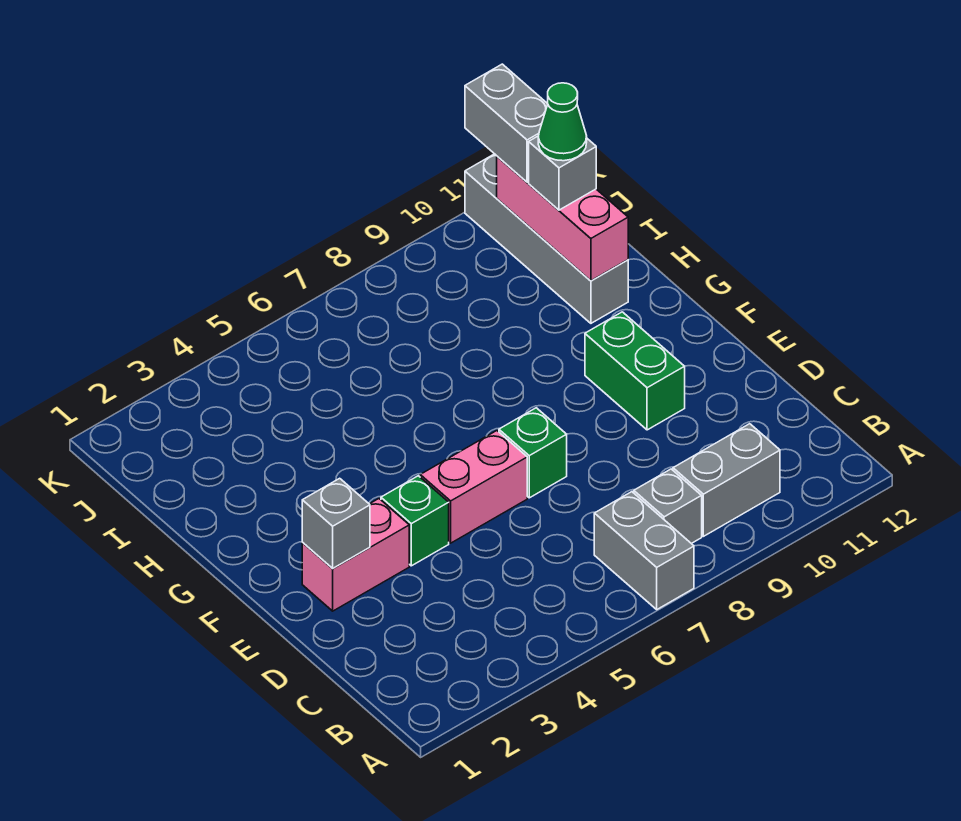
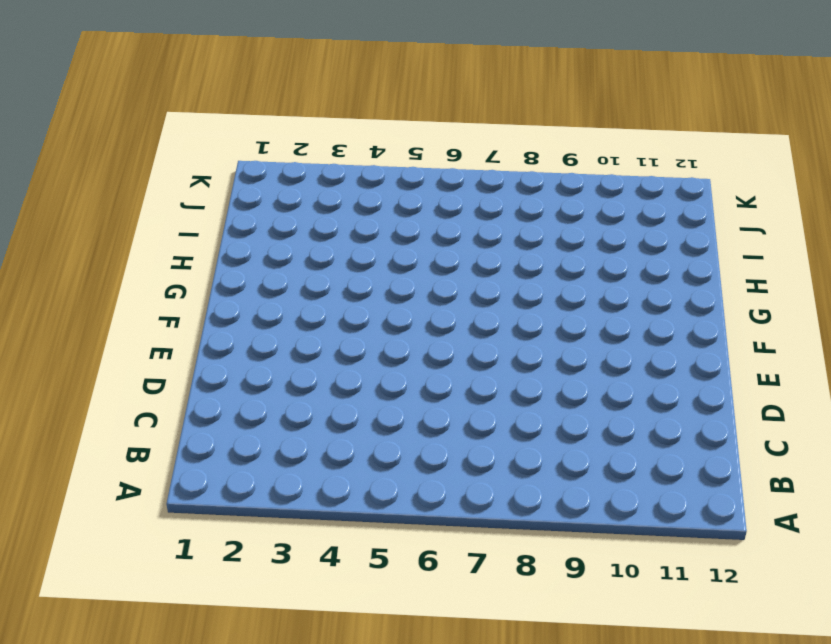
none -> grey brick A7:B7 level 1
none -> grey brick B8 level 1
none -> grey brick B9:B10 level 1

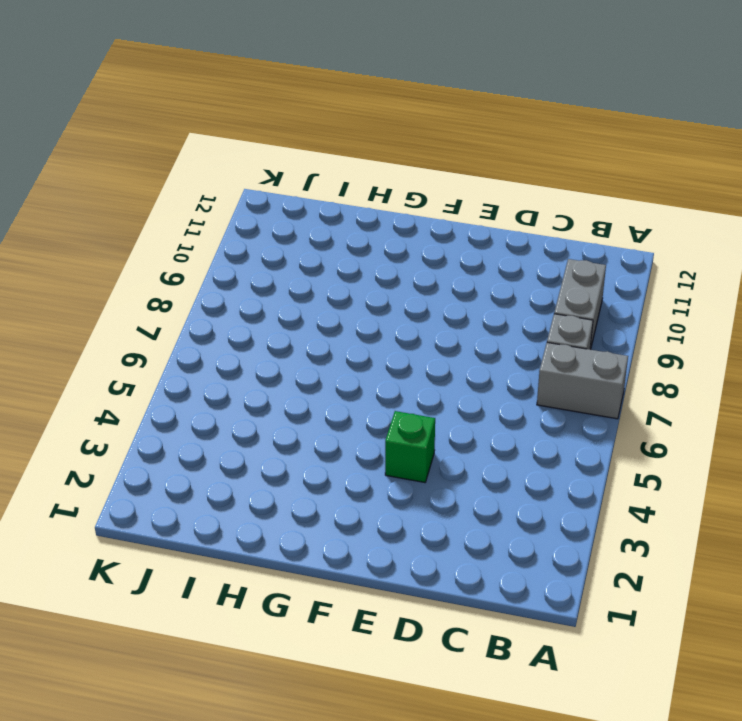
none -> pink brick E2:E3 level 1
none -> pink brick E5:E6 level 1
none -> green brick E7 level 1

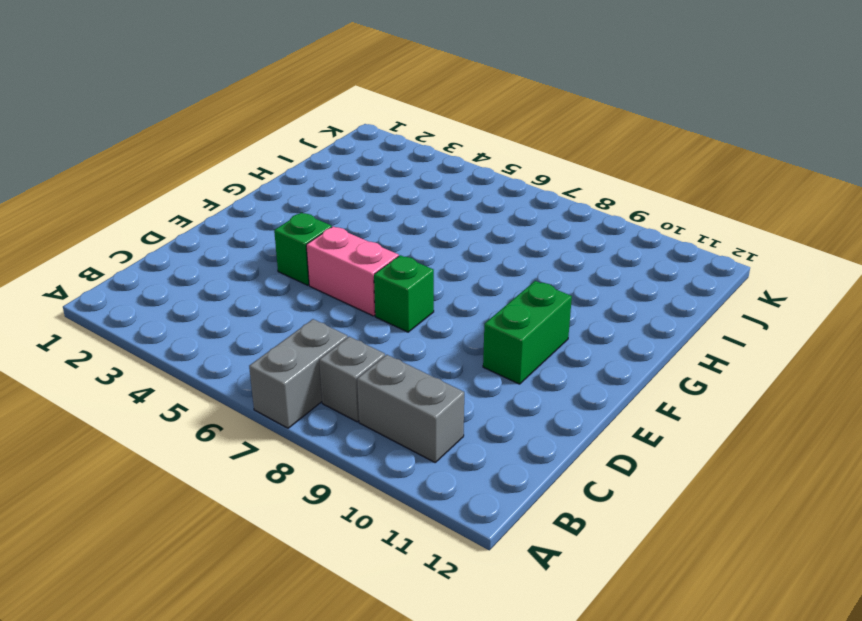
none -> pink brick E2:E3 level 1
none -> grey brick H11:K11 level 1
none -> grey brick E2 level 2

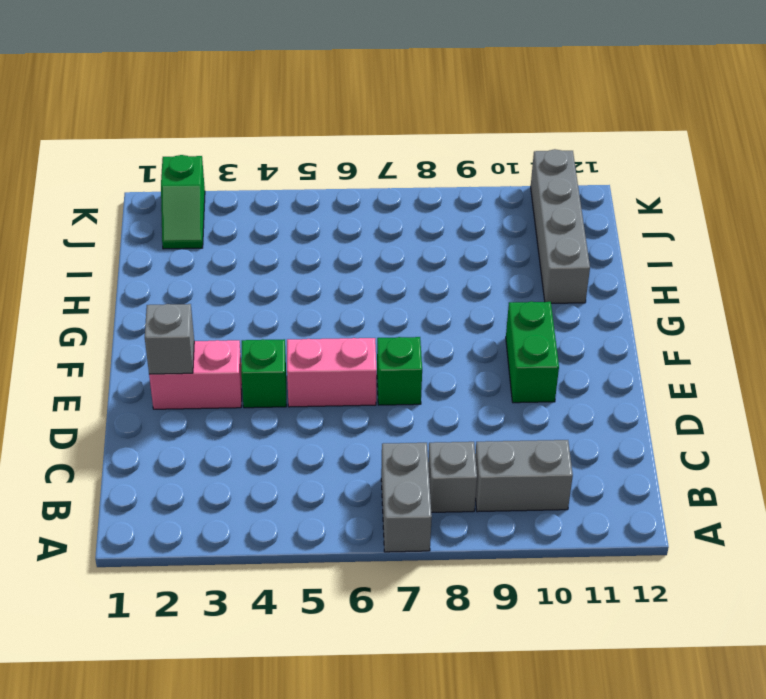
green slope J2:K2 level 1 top K -> none
none -> pink brick H11:J11 level 2
none -> grey brick I11 level 3
none -> grey brick J11:K11 level 3

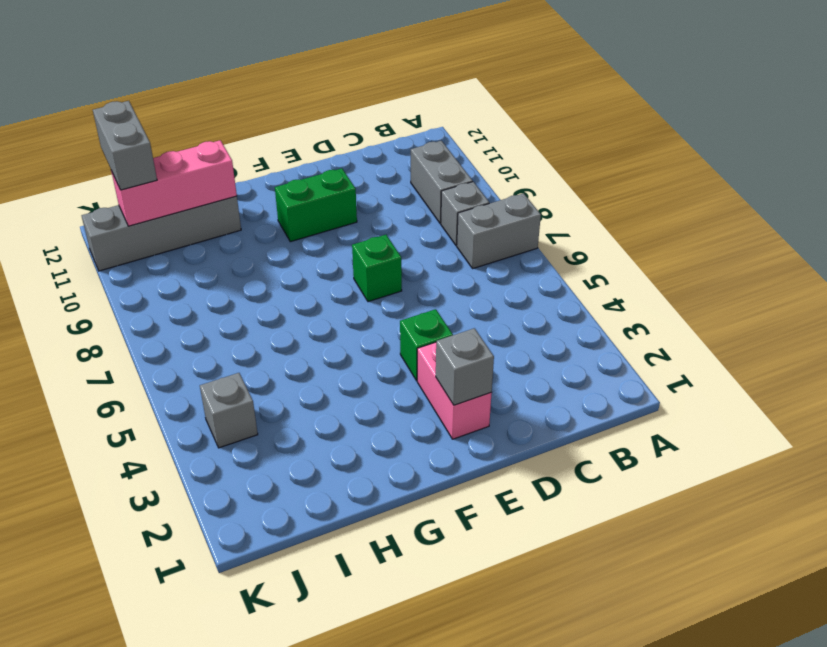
grey brick J4 level 1 -> grey brick I11 level 3
grey brick J11:J12 level 3 -> grey brick J11:K11 level 3
none -> pink brick E5:E6 level 1
none -> green cone I11 level 4

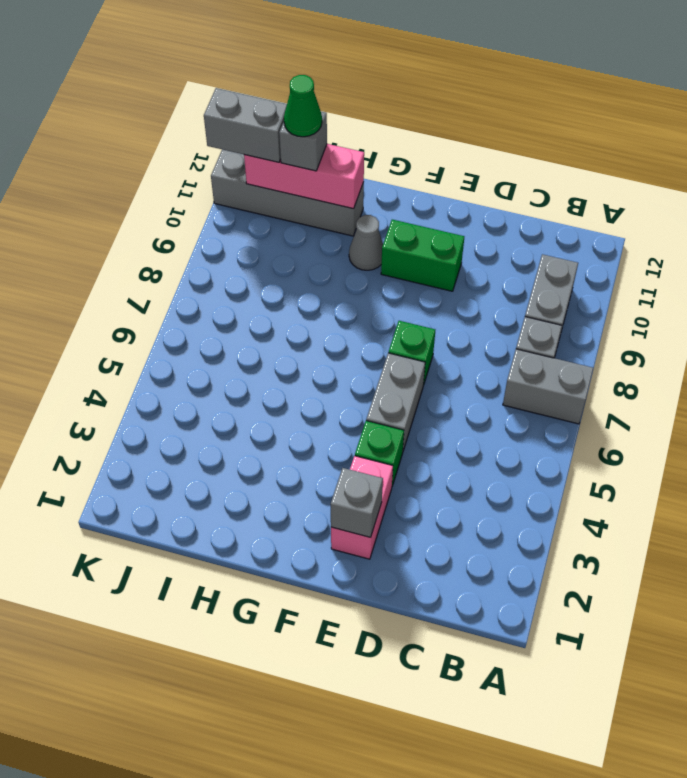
grey brick E5:E6 level 1 -> pink brick E5:E6 level 1
grey cone G10 level 1 -> none

